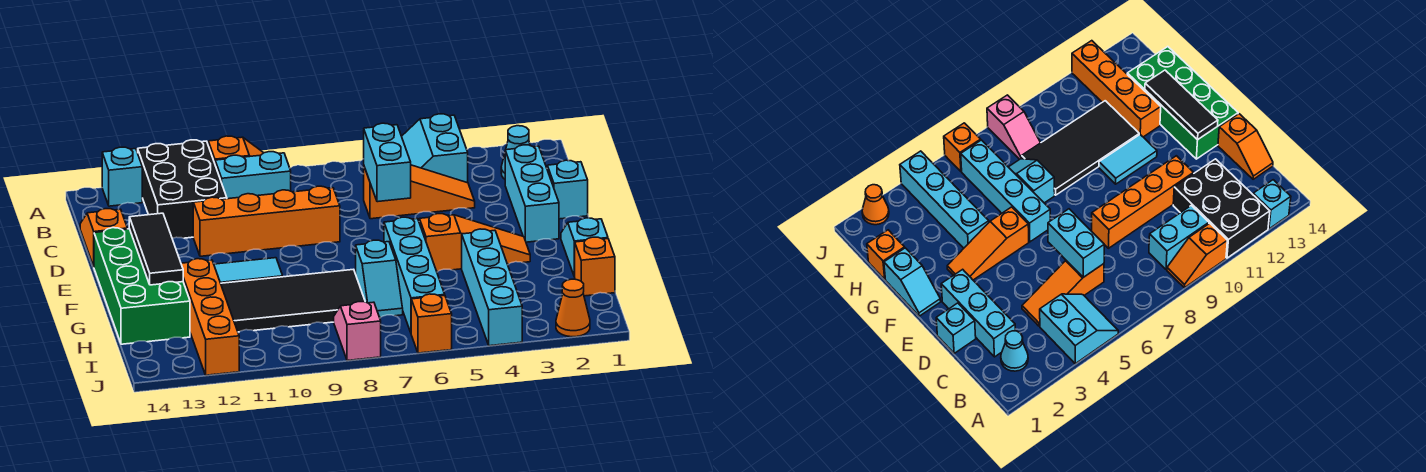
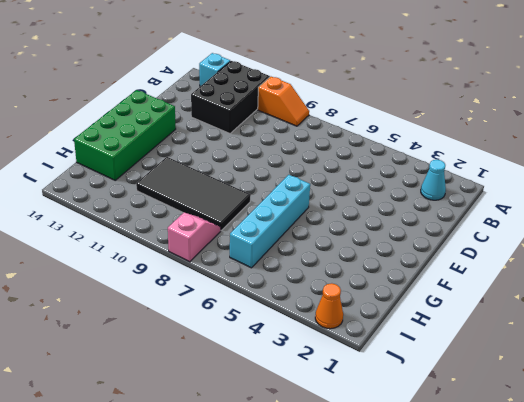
none -> cyan slope A4:B5 level 1 top 4
none -> cyan brick B9:B10 level 1
none -> cyan brick C2:E2 level 1

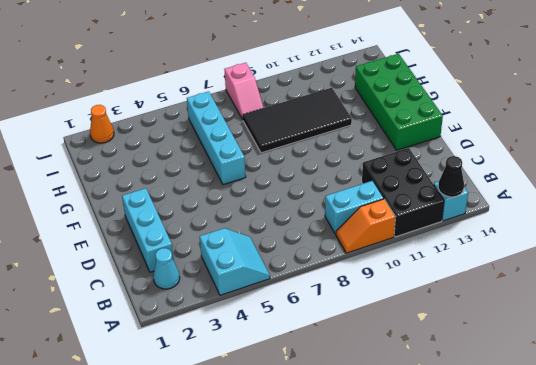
black cone A13 level 2 -> none
none -> orange slope C4:C6 level 1 top 6
none -> orange slope C14:D14 level 1 top D
none -> cyan brick D1 level 1

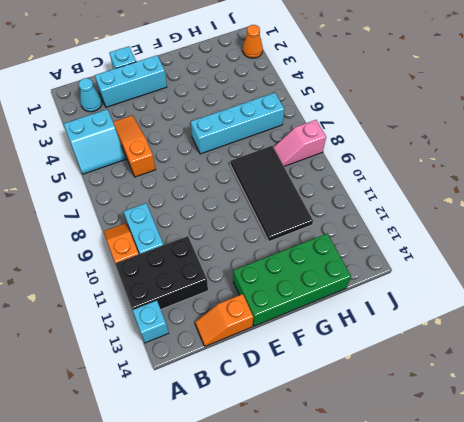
none -> orange brick D8:D11 level 1
none -> cyan slope F1:G1 level 1 top G
none -> orange slope F3:F5 level 1 top 5

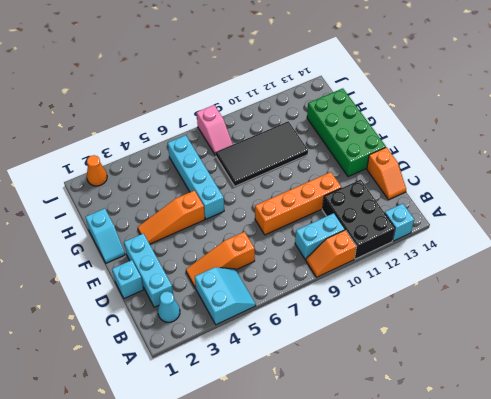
none -> cyan tile F10:F11 level 1
none -> cyan brick G4:J4 level 1
none -> cyan slope G7:H7 level 1 top G

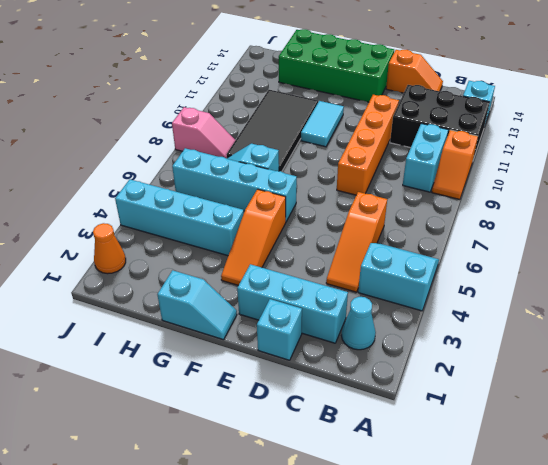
none -> orange brick G12:J12 level 1
none -> orange brick H1 level 1
none -> orange brick J6 level 1

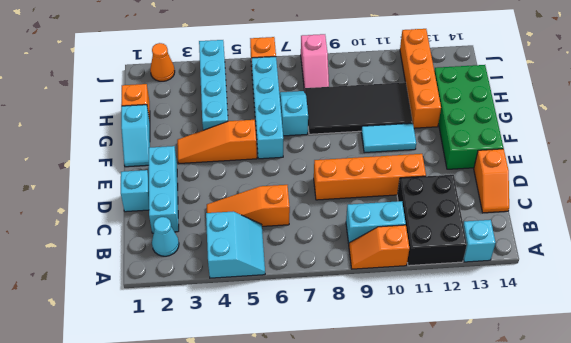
none -> cyan brick C6:D6 level 2
none -> black tile E13:G13 level 2

